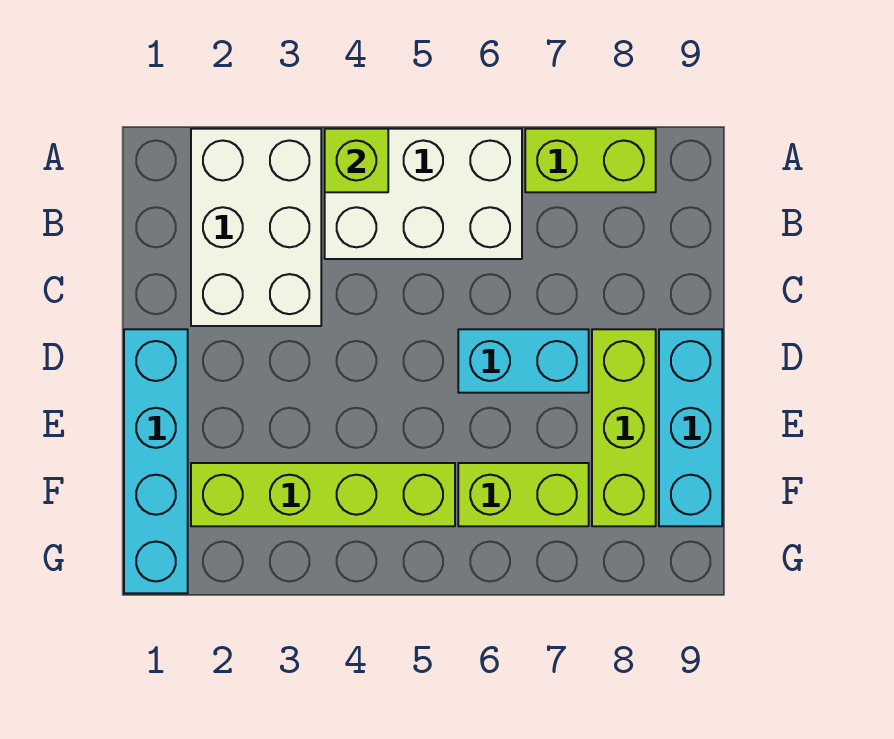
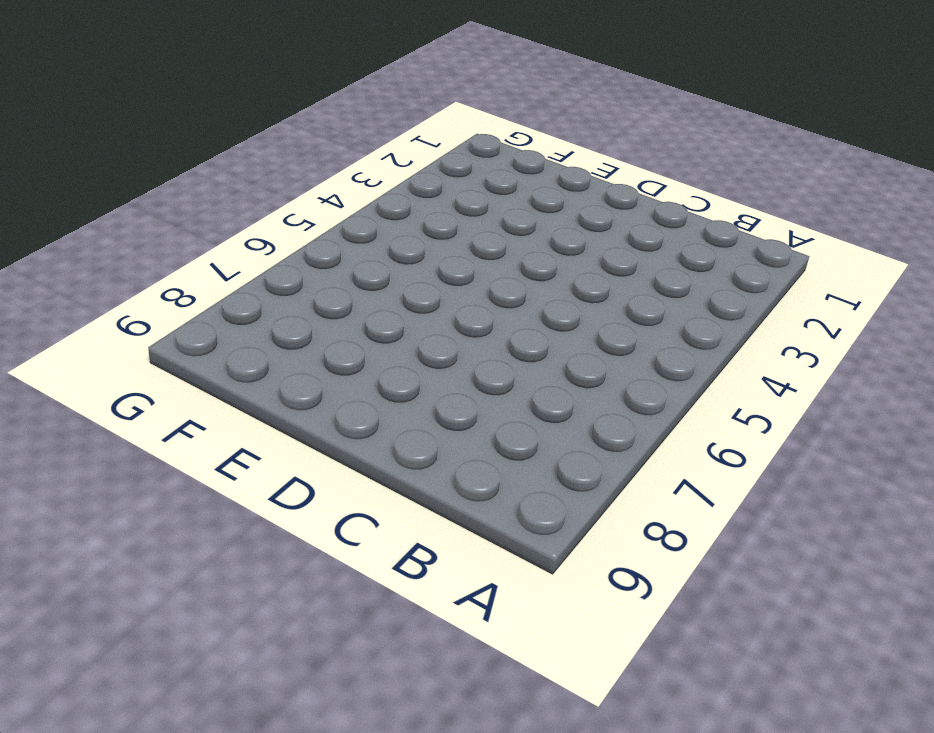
none -> white brick A2:C3 level 1
none -> white brick A4:B6 level 1

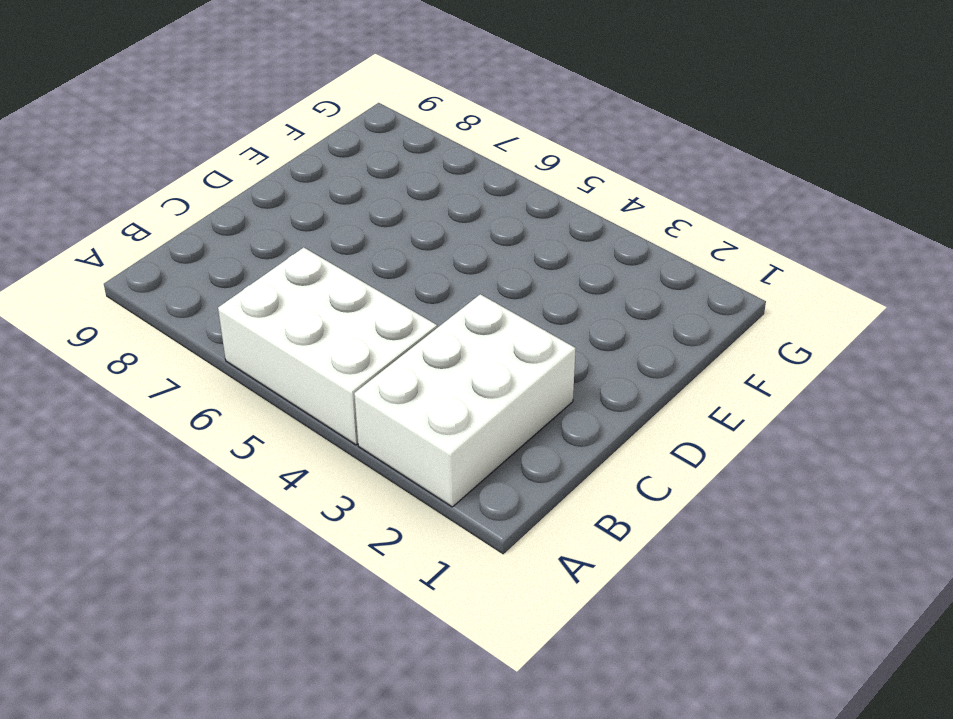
none -> lime brick A7:A8 level 1
none -> cyan brick D1:G1 level 1

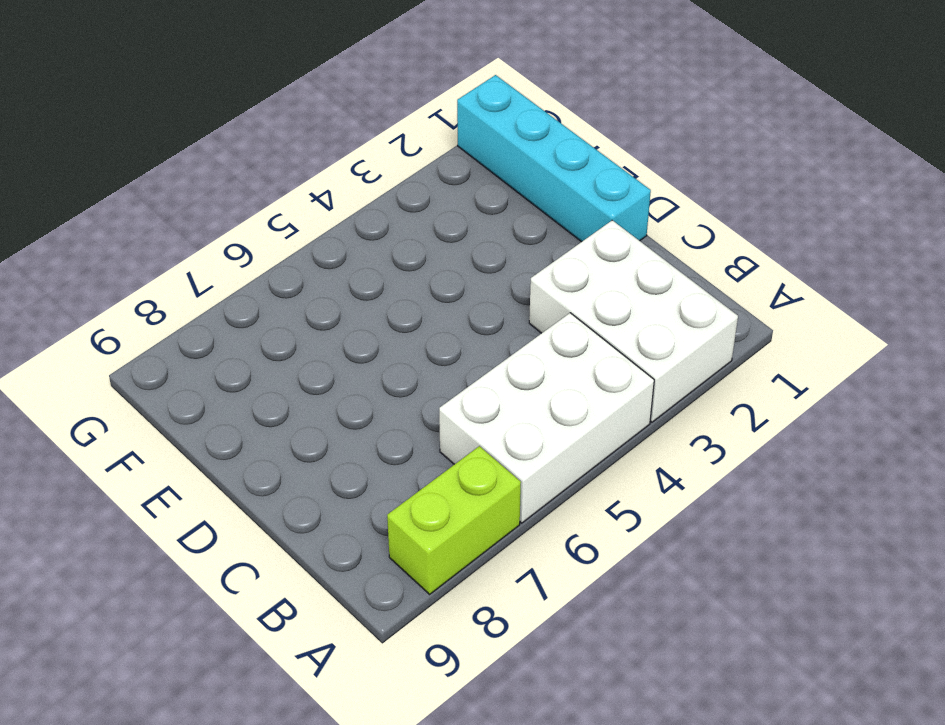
none -> cyan brick D6:D7 level 1
none -> lime brick D8:F8 level 1

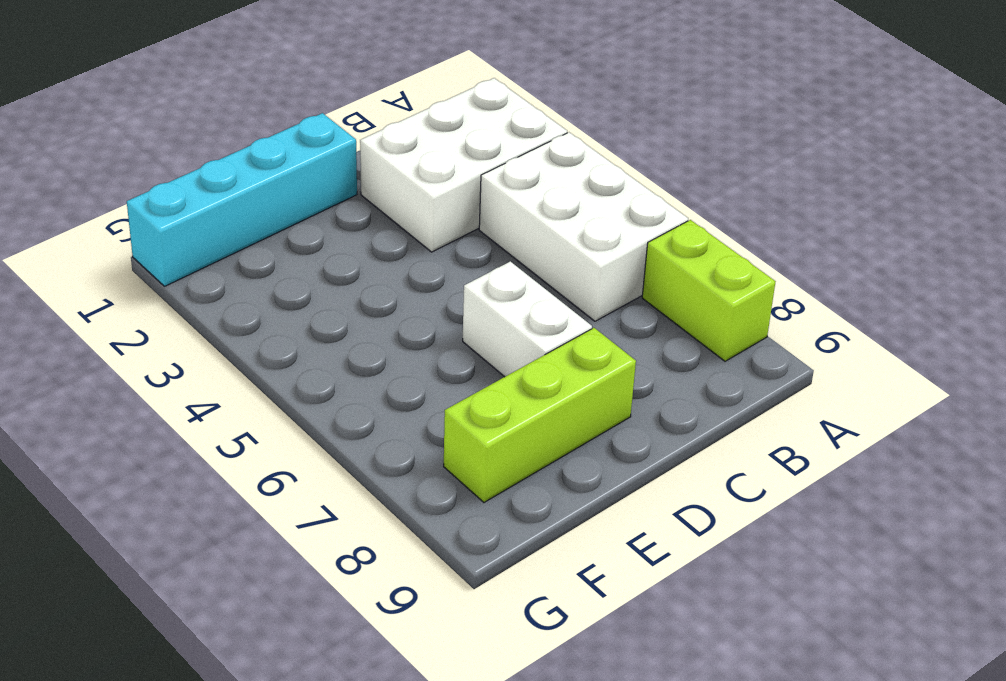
white brick D6:D7 level 1 -> cyan brick D6:D7 level 1
none -> cyan brick D9:F9 level 1
none -> lime brick F2:F5 level 1

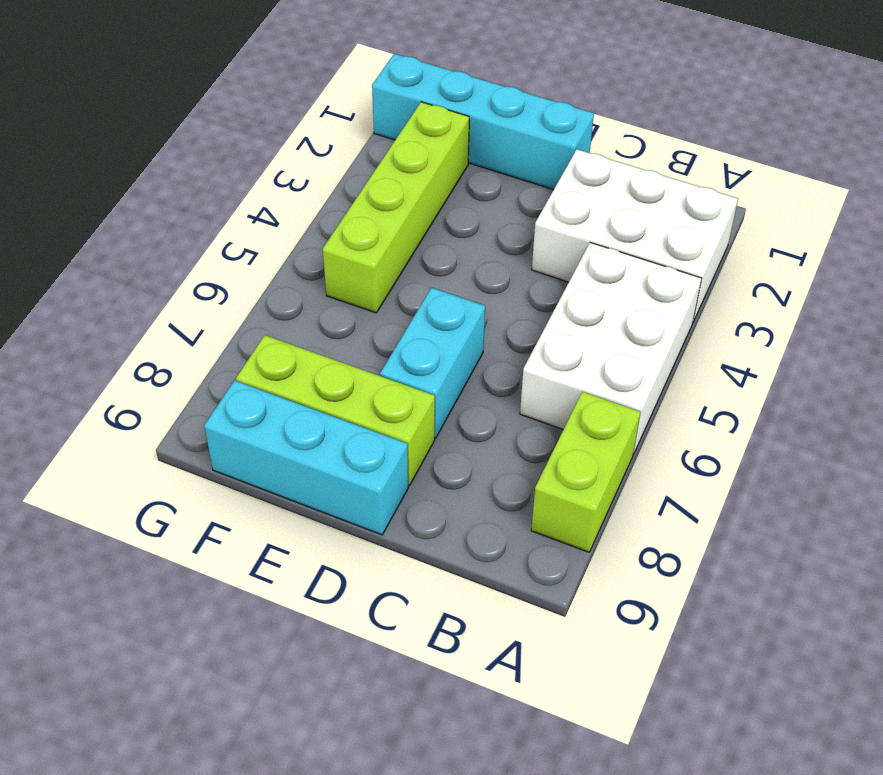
none -> lime brick F6:F7 level 1
none -> lime brick A4 level 2

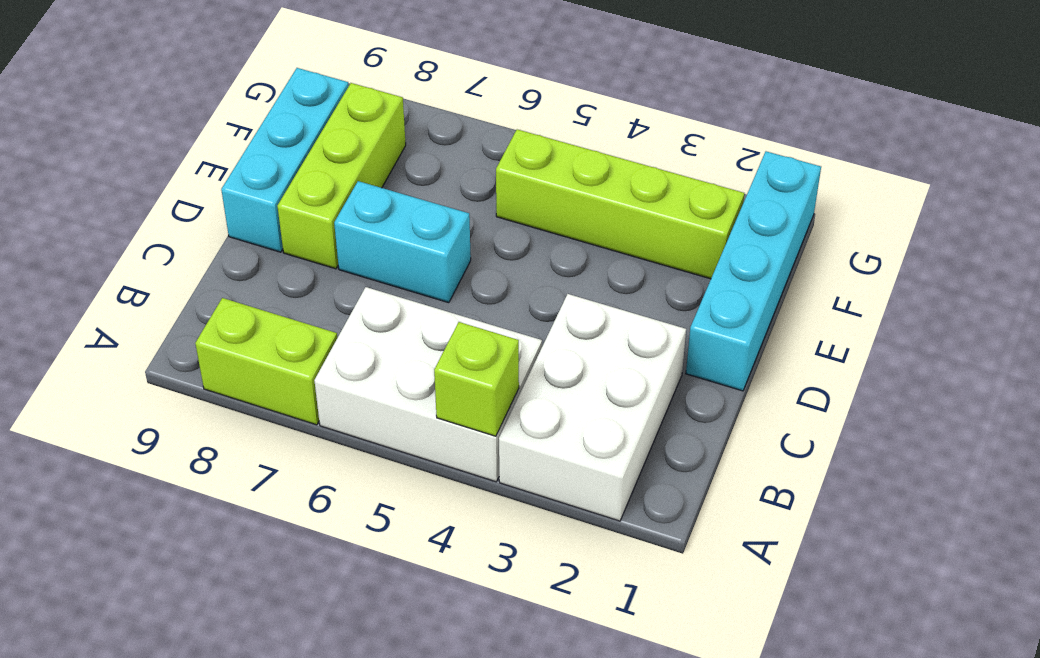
none -> lime brick F6:F7 level 1

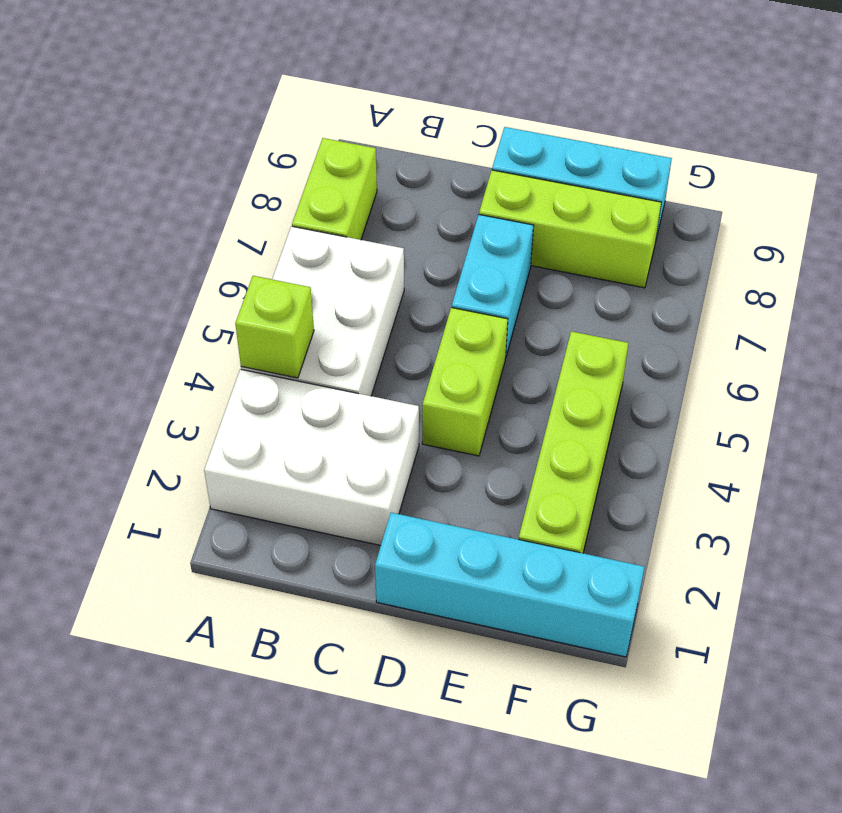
lime brick D4:D5 level 1 -> lime brick F6:F7 level 1

